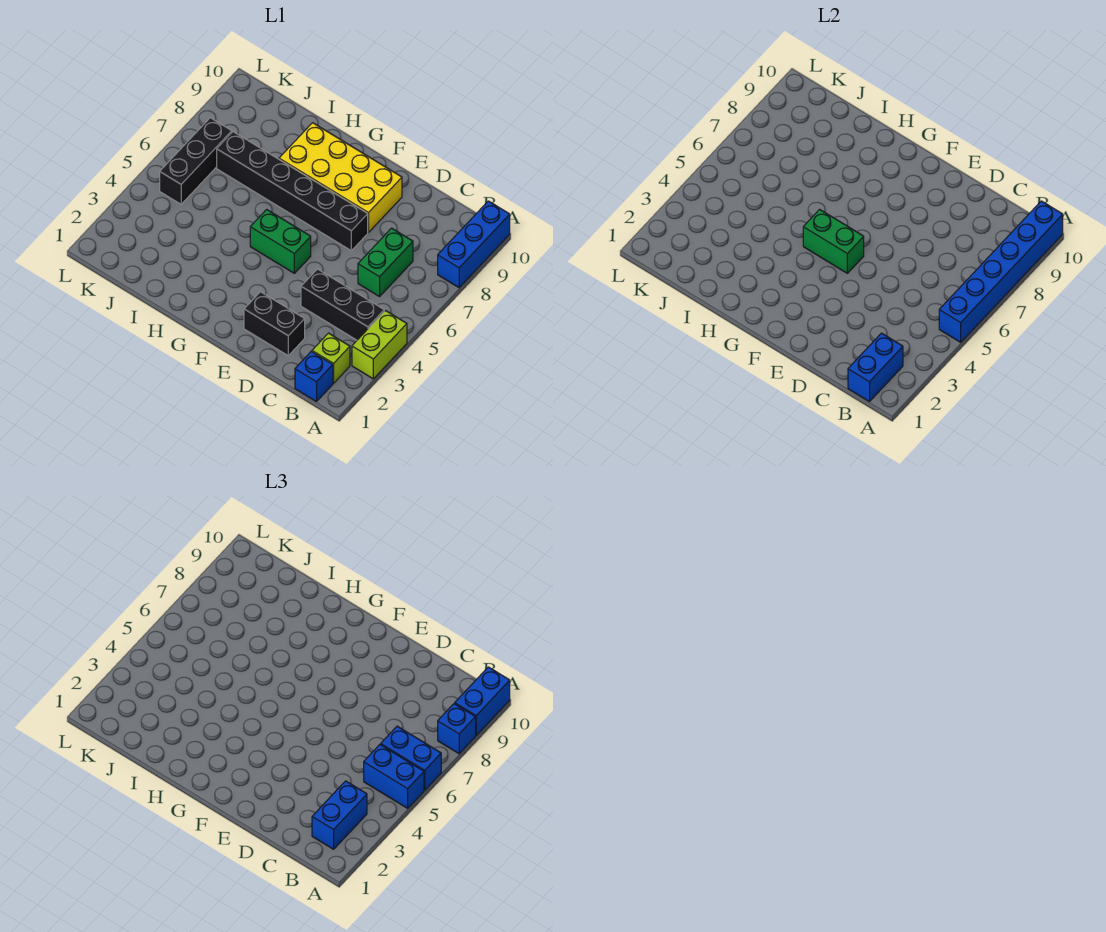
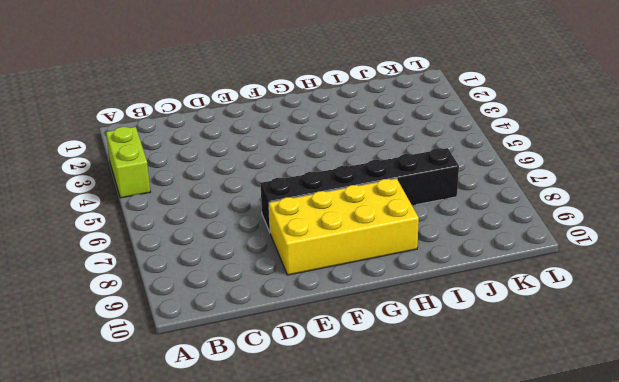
none -> blue brick A8:A10 level 1
none -> blue brick B1 level 1
none -> lime brick B2 level 1

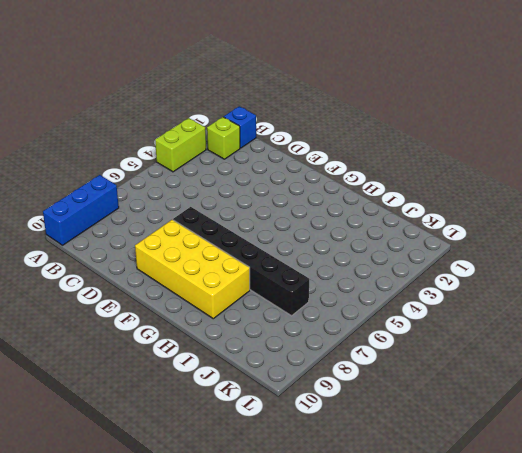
none -> black brick B4:D4 level 1
none -> green brick C6:C7 level 1
none -> black brick D2:E2 level 1

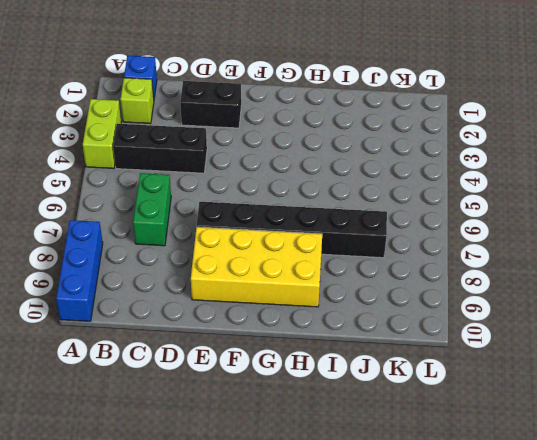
none -> green brick F5:G5 level 1
none -> black brick K5:K7 level 1
none -> blue brick A5:A10 level 2

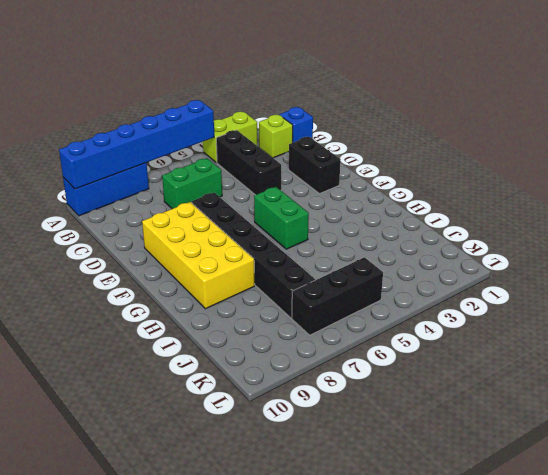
none -> blue brick B1:B2 level 2
none -> green brick F5:G5 level 2
none -> blue brick A5:B5 level 3

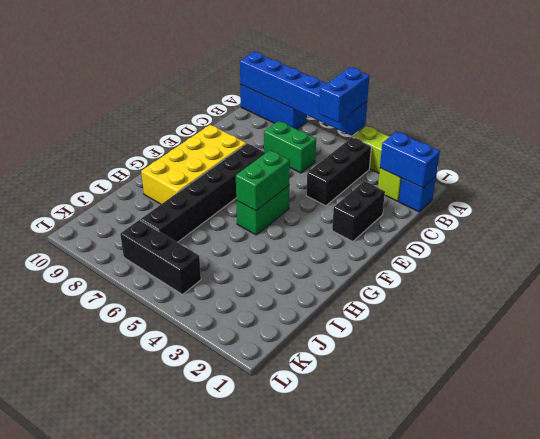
none -> blue brick A6:B6 level 3
none -> blue brick A8 level 3
none -> blue brick A9:A10 level 3

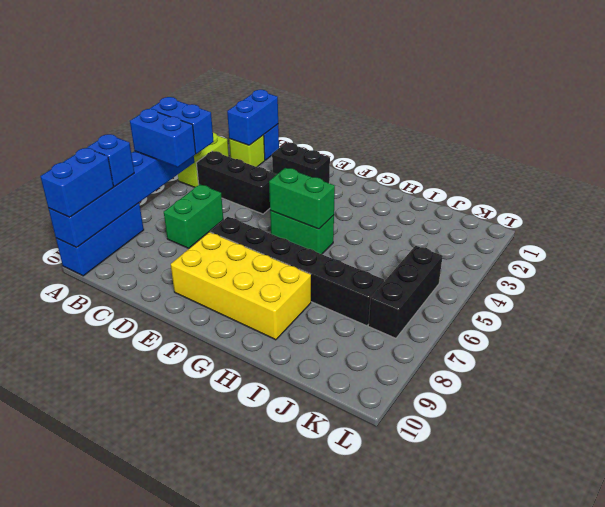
none -> blue brick B2:B3 level 3

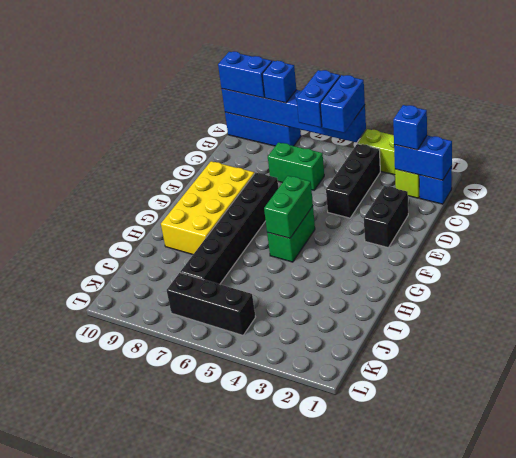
blue brick B2 level 3 -> blue brick B2:B3 level 3

